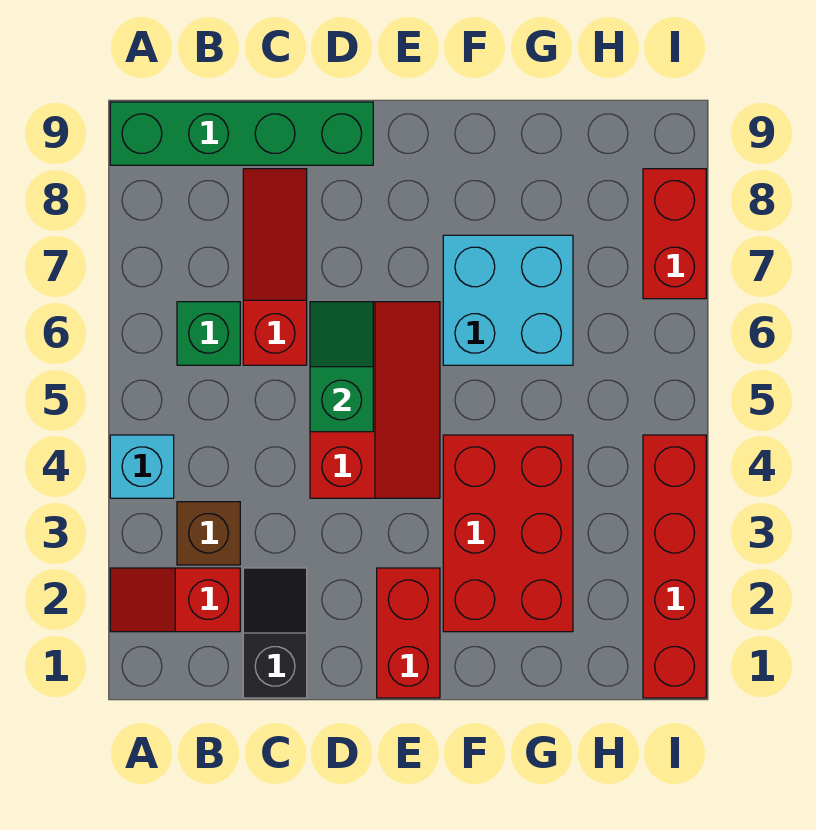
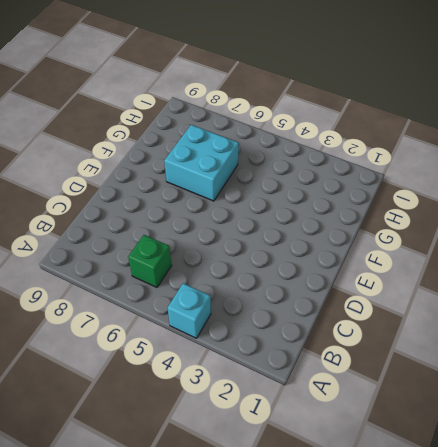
none -> red slope A2:B2 level 1 top B
none -> green brick A9:D9 level 1
none -> brown brick B3 level 1

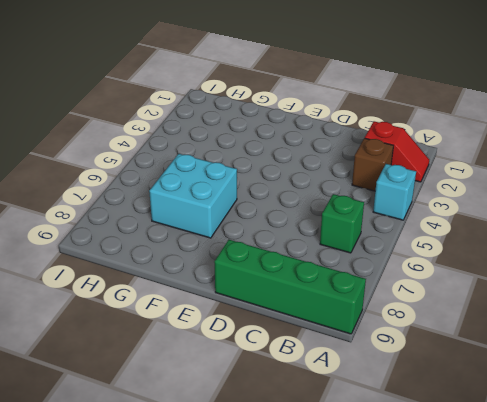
none -> black slope C1:C2 level 1 top 1
none -> red slope C6:C8 level 1 top 6
none -> red slope D4:E6 level 1 top D

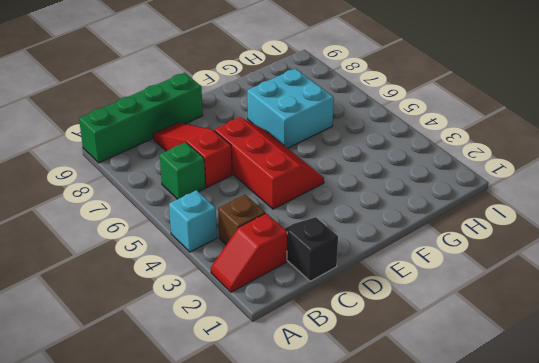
none -> red brick E1:E2 level 1
none -> red brick F2:G4 level 1
none -> red brick I1:I4 level 1

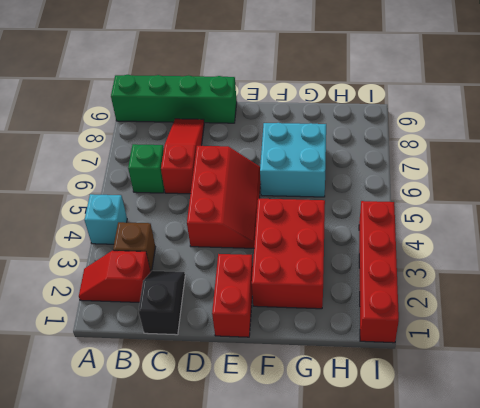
none -> red brick I7:I8 level 1
none -> green slope D5:D6 level 2 top 5

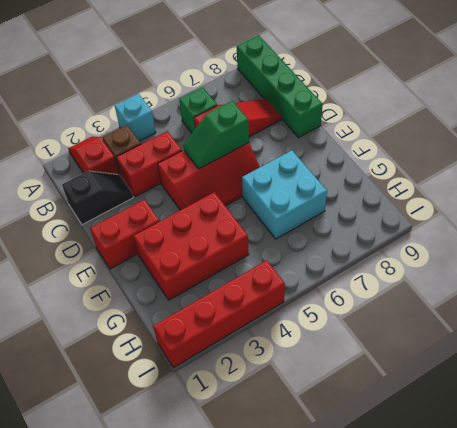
red brick C3:C4 level 1 -> red brick I7:I8 level 1
green slope D5:D6 level 2 top 6 -> green slope D5:D6 level 2 top 5

